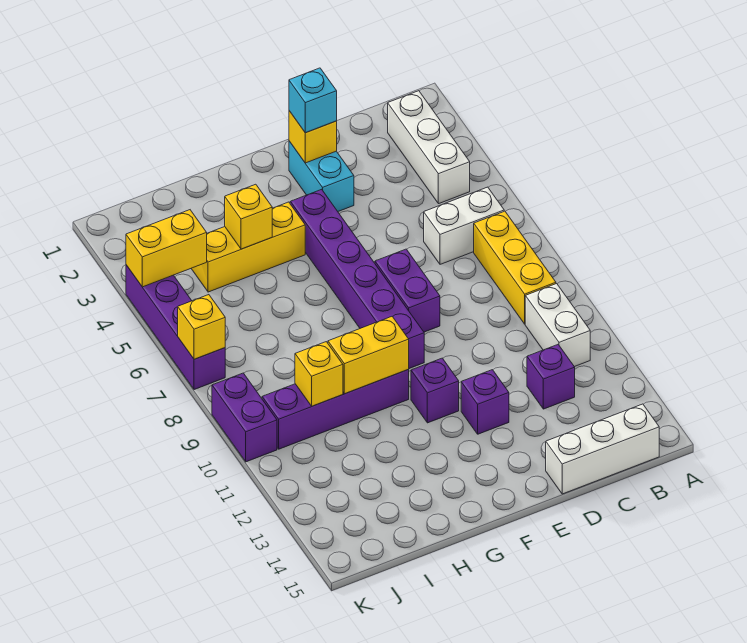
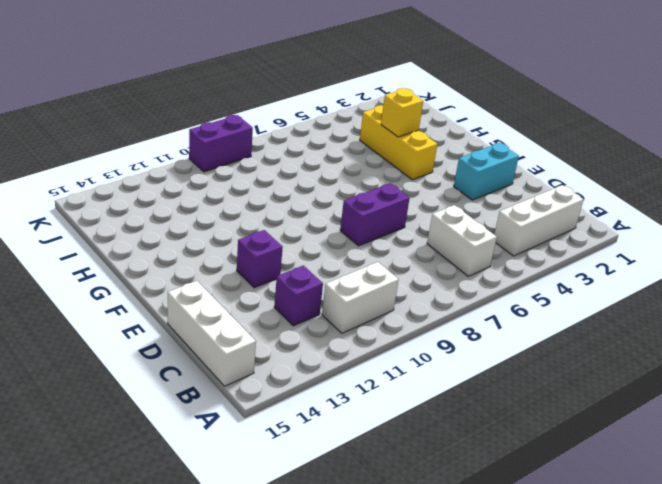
none -> yellow brick B7:B9 level 1
none -> purple brick F4:F9 level 1
none -> purple brick F11 level 1

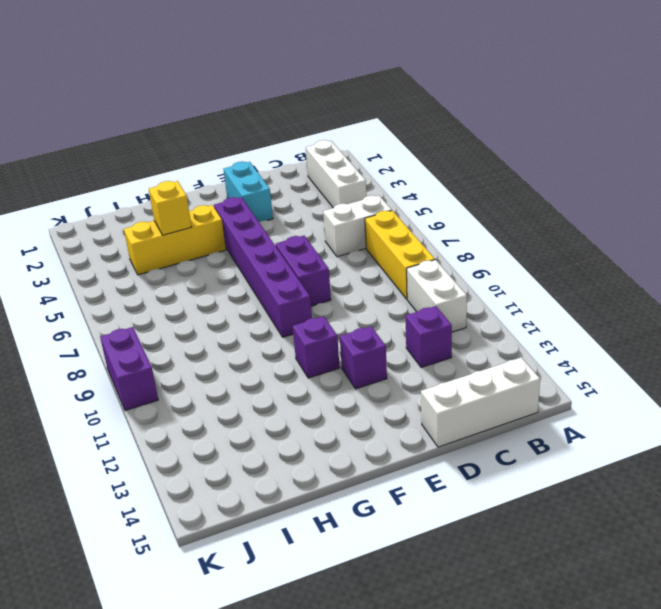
none -> purple brick G10:J10 level 1
none -> purple brick K4:K7 level 1
none -> yellow brick E2 level 2

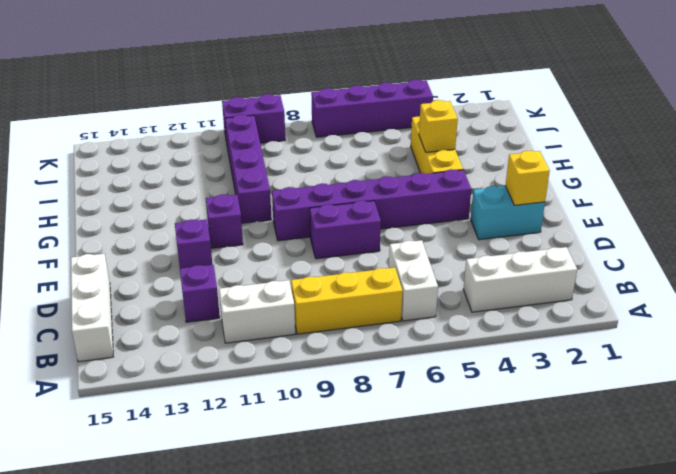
none -> yellow brick G10:H10 level 2
none -> yellow brick I10 level 2
none -> yellow brick J4:K4 level 2

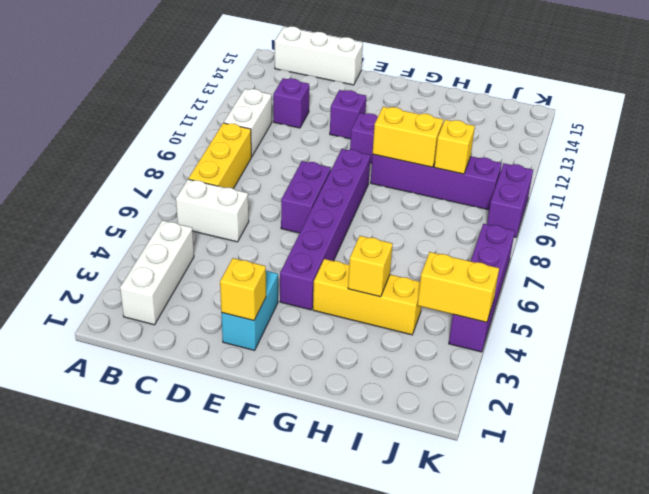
none -> yellow brick K7 level 2
none -> cyan brick E2 level 3

